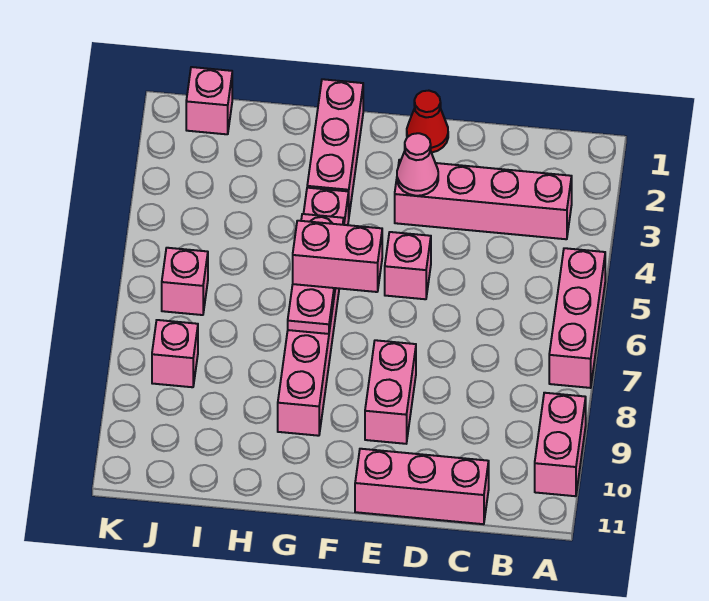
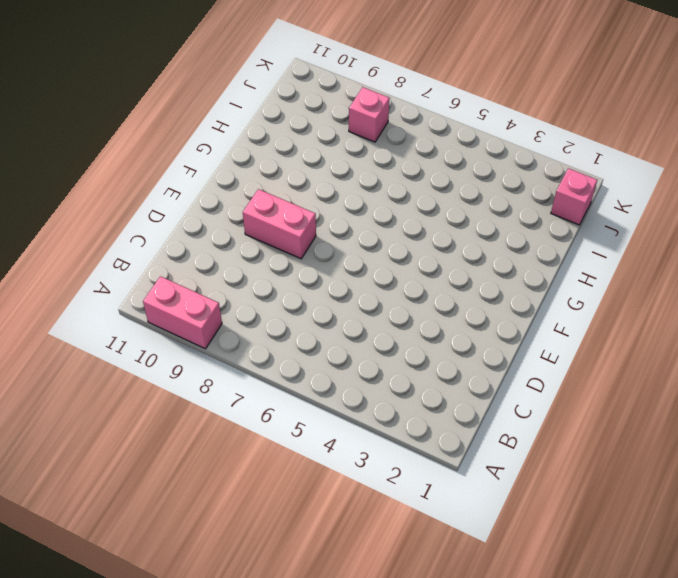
none -> pink brick A5:A7 level 1
none -> pink brick B3:E3 level 1
none -> pink brick C11:E11 level 1

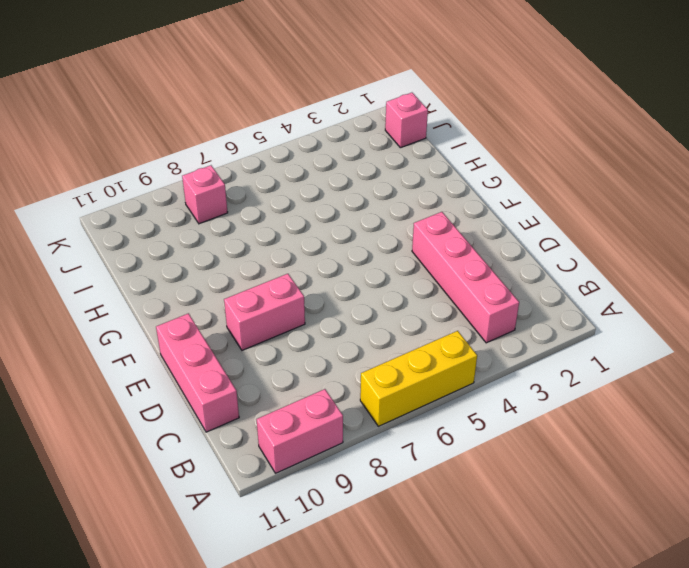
yellow brick A5:A7 level 1 -> pink brick A5:A7 level 1
none -> red cone E1 level 1
none -> pink brick E5 level 1
none -> pink brick G1:G3 level 1

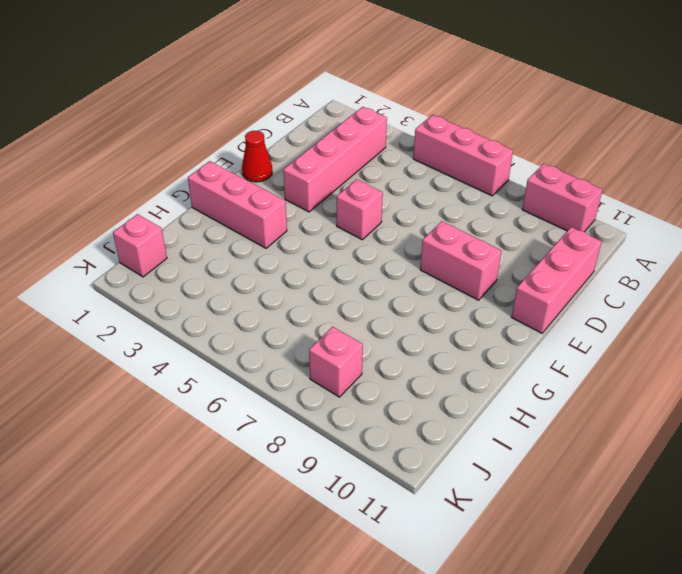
none -> pink brick G4:G9 level 1
none -> pink brick J6 level 1
none -> pink cone E3 level 2

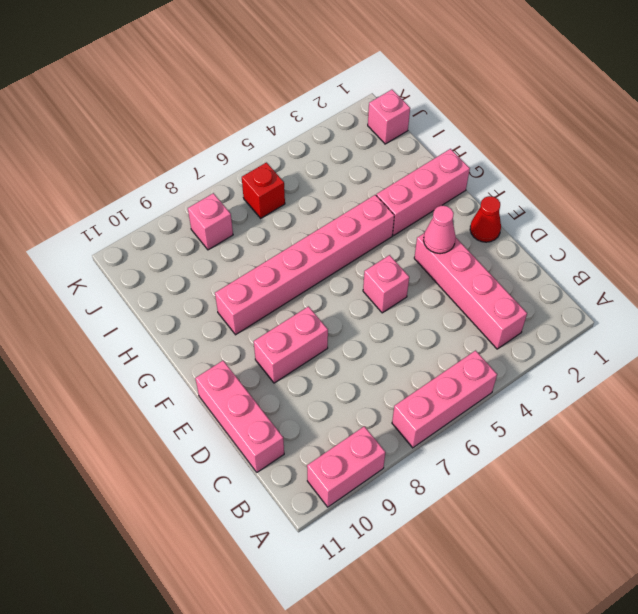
red brick J6 level 1 -> pink brick J6 level 1
none -> pink plate G5:G7 level 2
none -> pink brick F6:G6 level 3

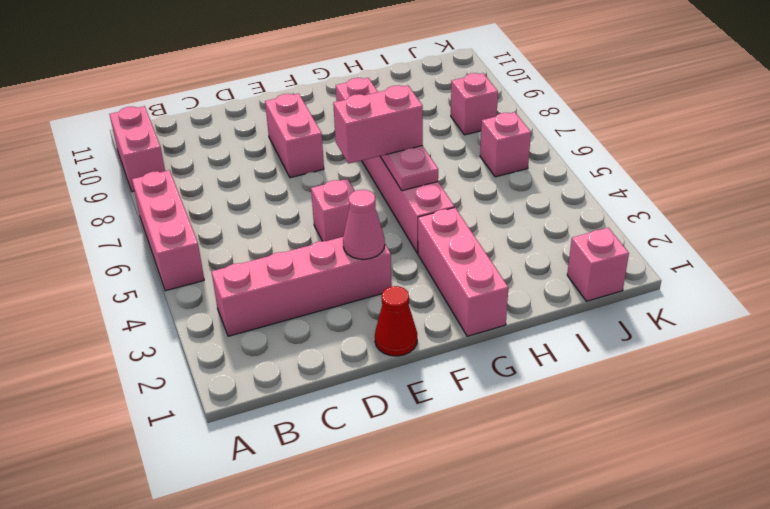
none -> pink brick C11:E11 level 1

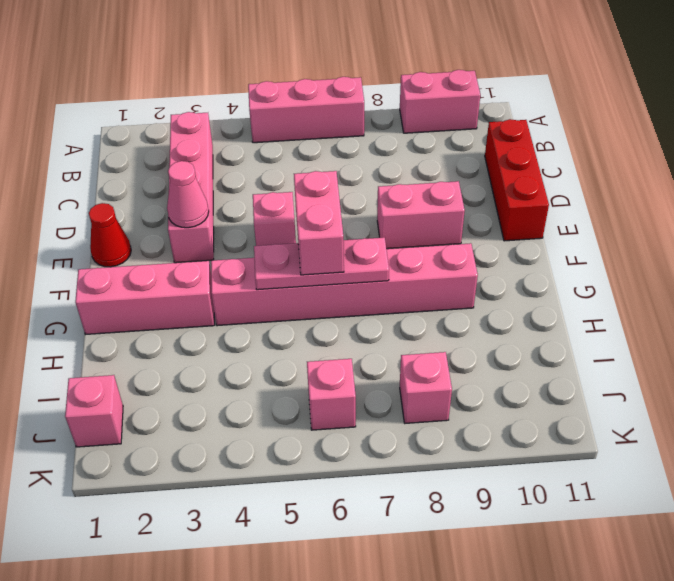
red brick C11:E11 level 1 -> pink brick C11:E11 level 1

